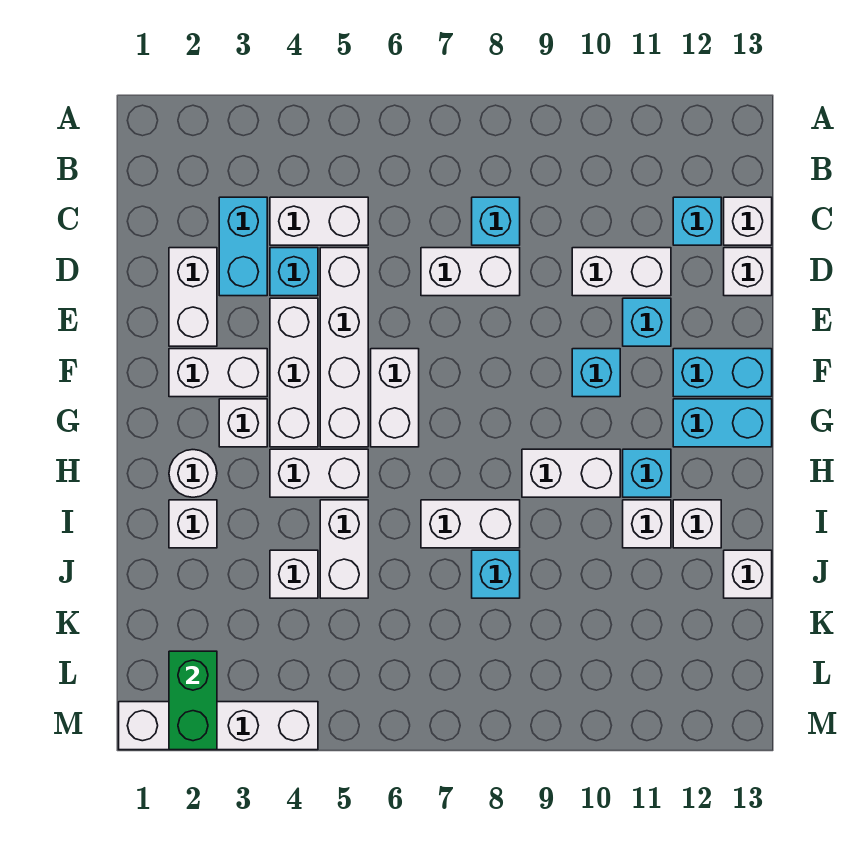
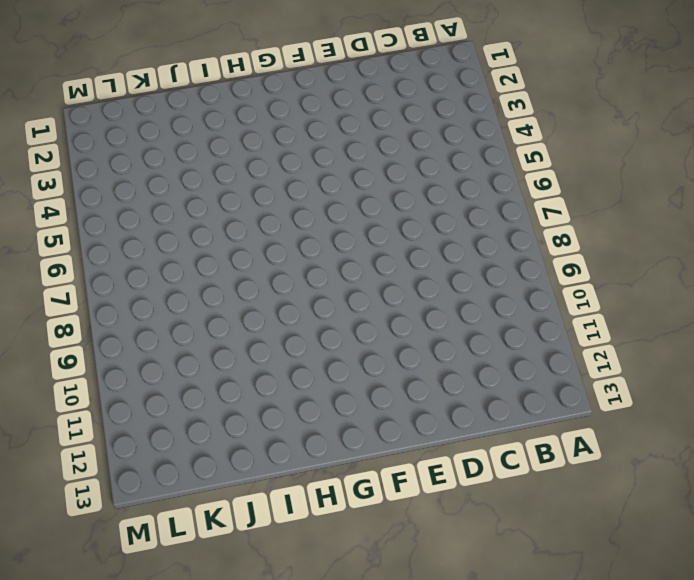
none -> cyan brick C3:D3 level 1
none -> white brick C4:C5 level 1
none -> cyan brick C8 level 1
none -> cyan brick C12 level 1

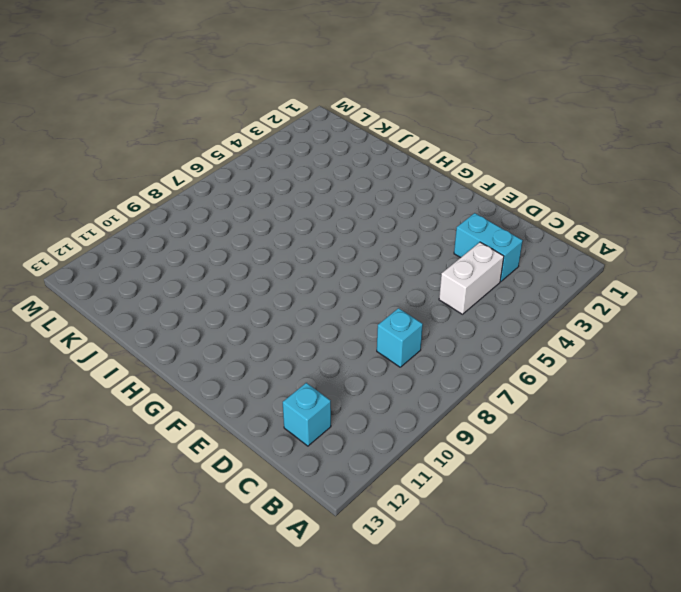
none -> white brick C13 level 1
none -> white brick D2:E2 level 1
none -> cyan brick D4 level 1
none -> white brick D5:G5 level 1

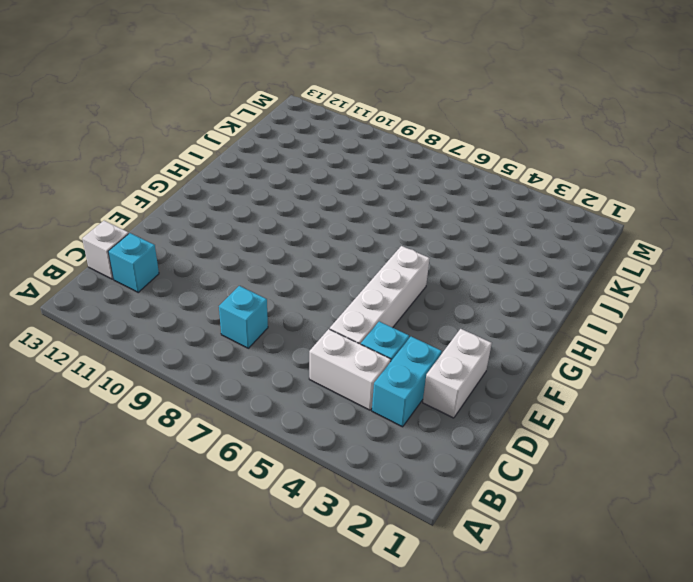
none -> white brick D7:D8 level 1
none -> white brick D10:D11 level 1
none -> white brick D13 level 1
none -> white brick E4:G4 level 1

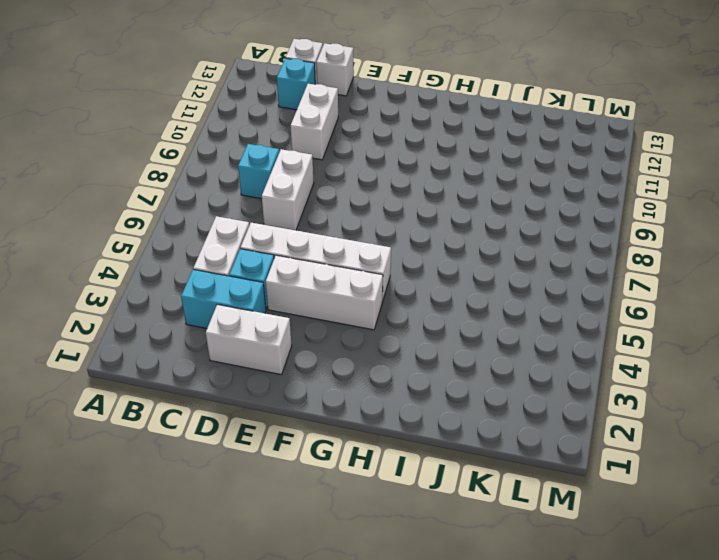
none -> cyan brick E11 level 1
none -> white brick F2:F3 level 1
none -> white brick F6:G6 level 1
none -> cyan brick F10 level 1

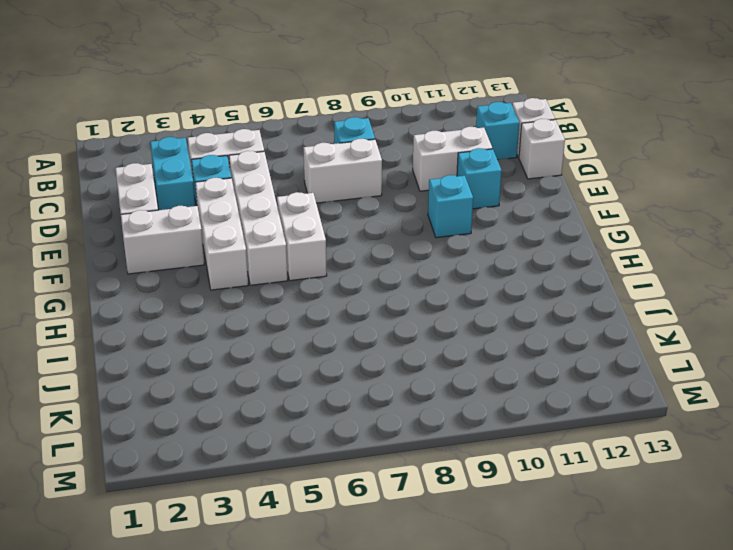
none -> cyan brick F12:F13 level 1
none -> white brick G3 level 1
none -> cyan brick G12:G13 level 1
none -> white round brick H2 level 1

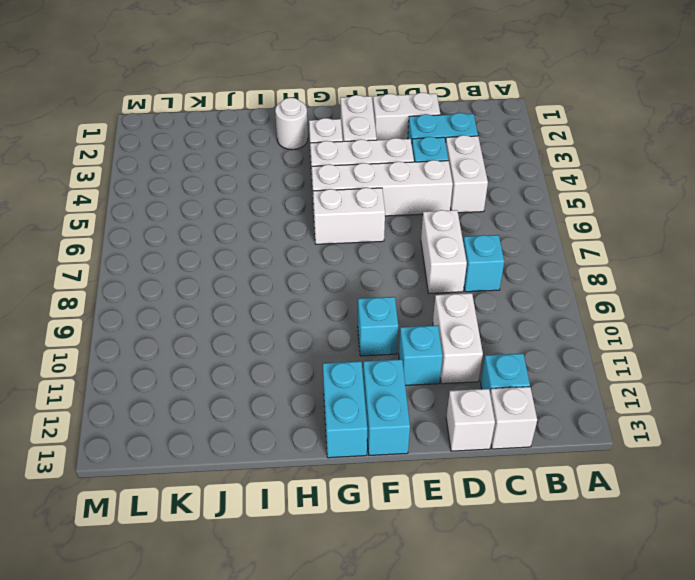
none -> white brick H4:H5 level 1
none -> white brick H9:H10 level 1
none -> cyan brick H11 level 1
none -> white brick I2 level 1

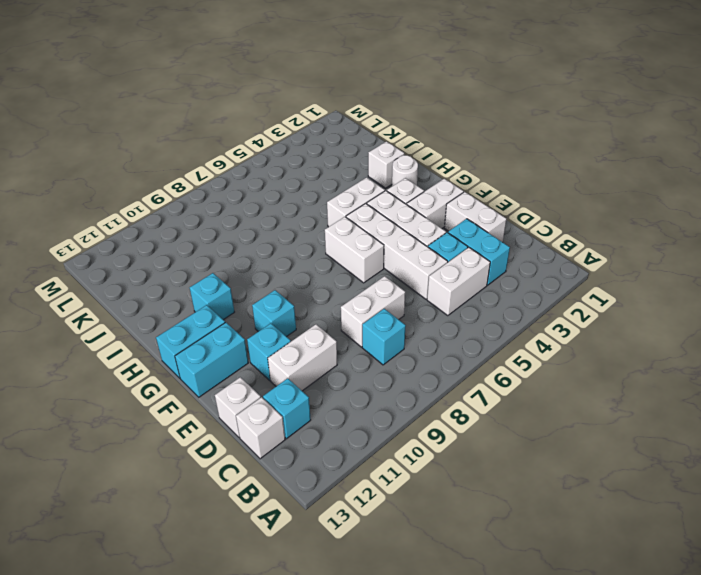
none -> white brick H9:H10 level 1
none -> white brick I5:J5 level 1
none -> white brick I7:I8 level 1
none -> white brick I11 level 1

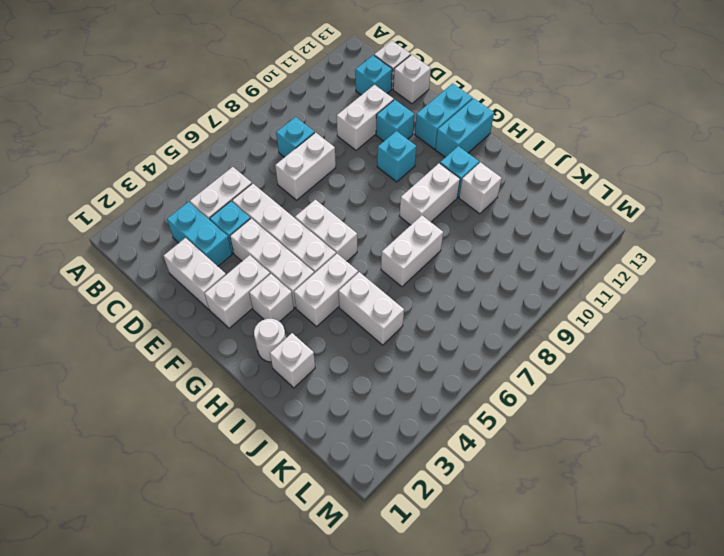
none -> white brick I12 level 1
none -> white brick J4 level 1
none -> cyan brick J8 level 1
none -> white brick J13 level 1

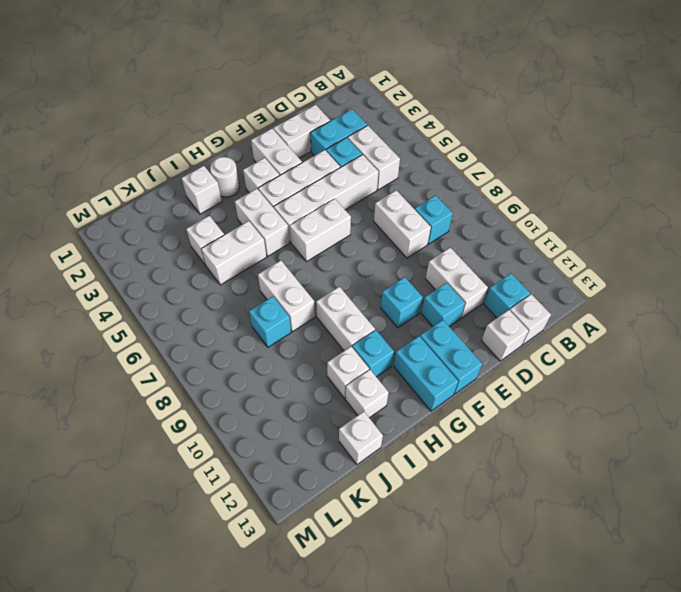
none -> white brick M1:M4 level 1
none -> green brick L2:M2 level 2

